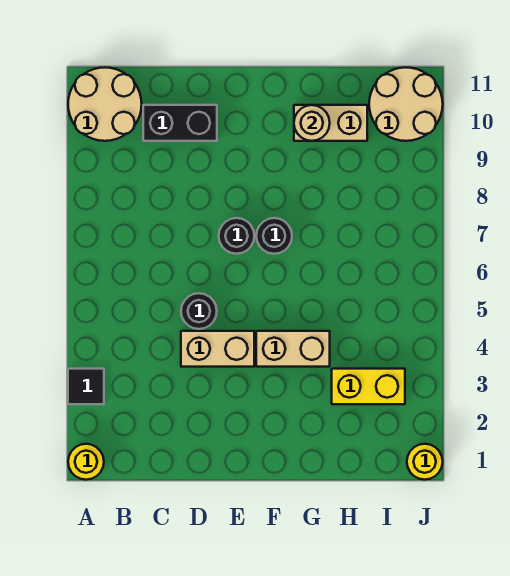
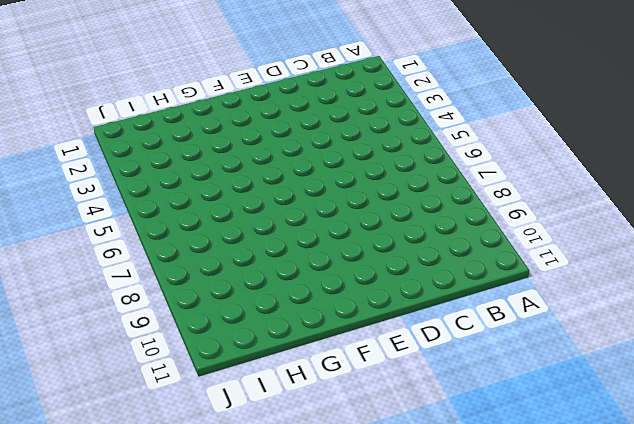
none -> yellow round brick A1 level 1
none -> black tile A3 level 1
none -> tan round brick A10:B11 level 1

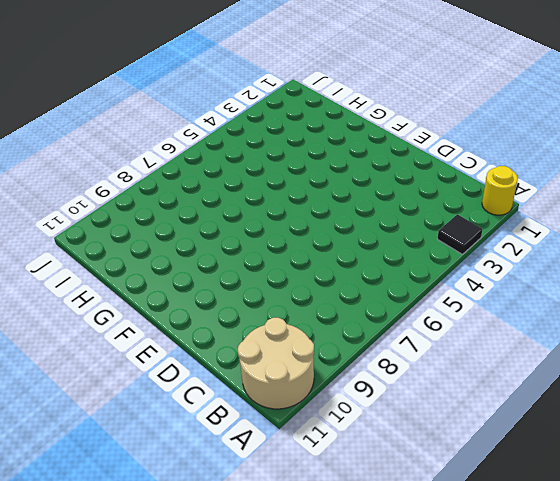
none -> black brick C10:D10 level 1
none -> tan brick D4:E4 level 1
none -> black round brick D5 level 1

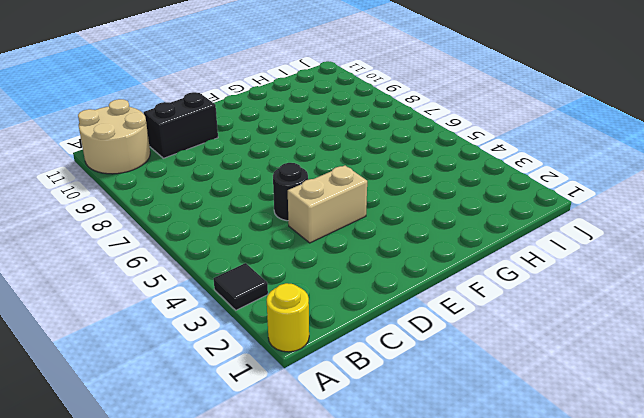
none -> black round brick E7 level 1
none -> tan brick F4:G4 level 1
none -> black round brick F7 level 1

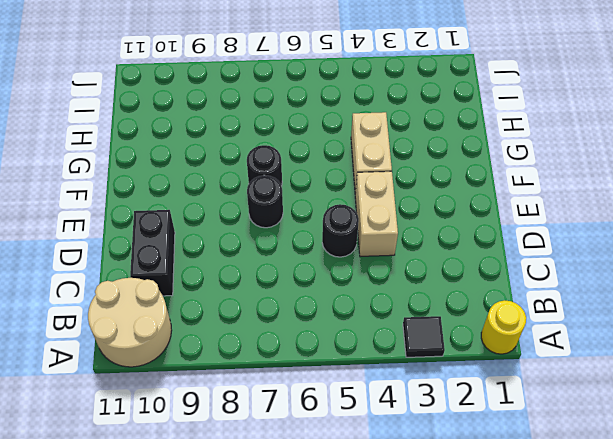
none -> tan brick G10:H10 level 1
none -> yellow brick H3:I3 level 1
none -> tan round brick I10:J11 level 1

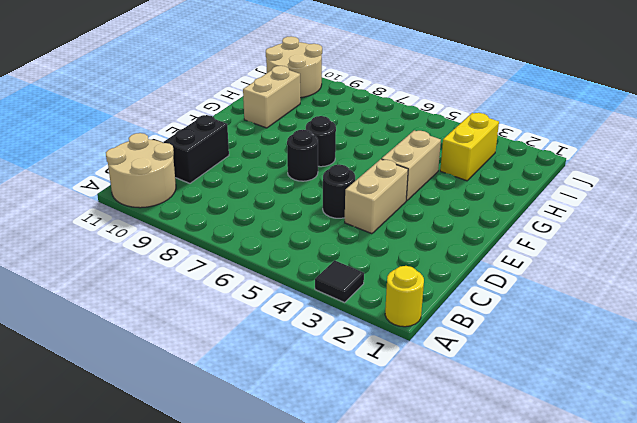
none -> yellow round brick J1 level 1
none -> tan round brick G10 level 2

